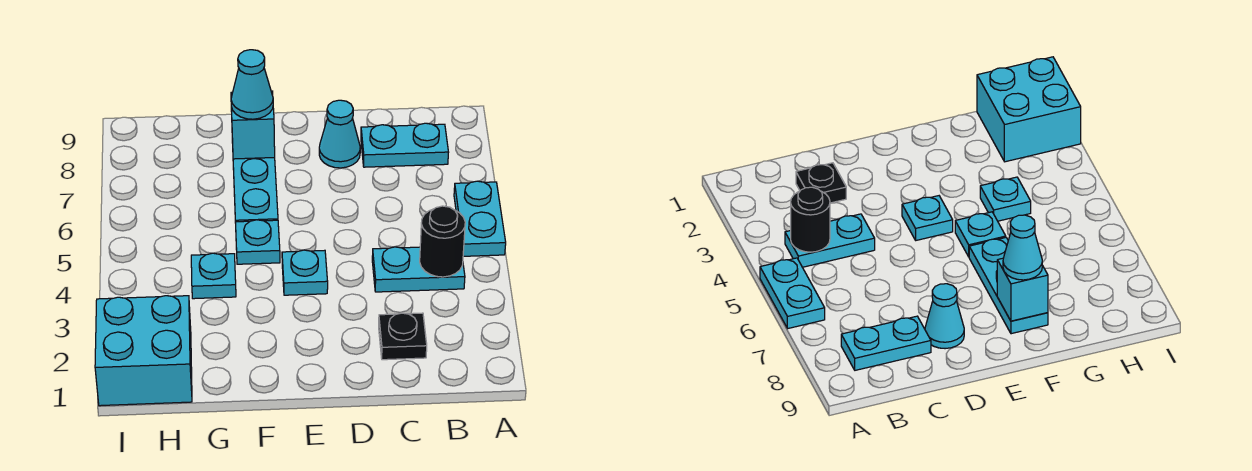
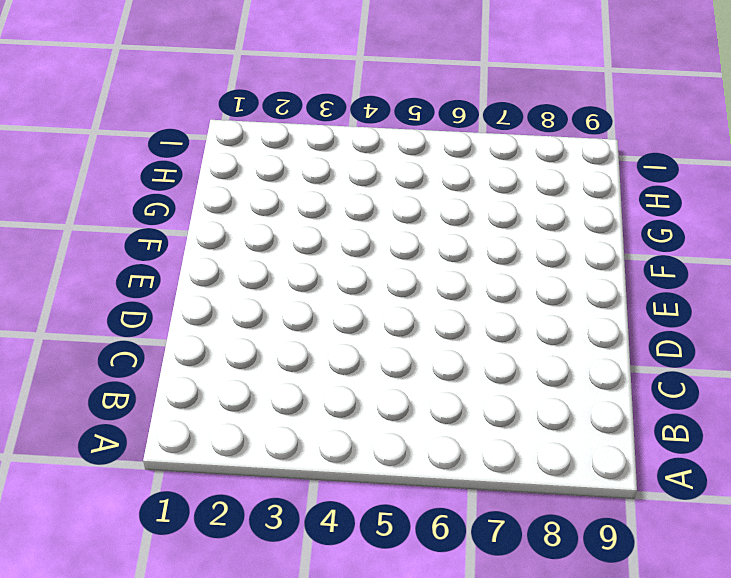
none -> cyan plate A5:A6 level 1
none -> cyan plate B4:C4 level 1
none -> cyan plate B8:C8 level 1

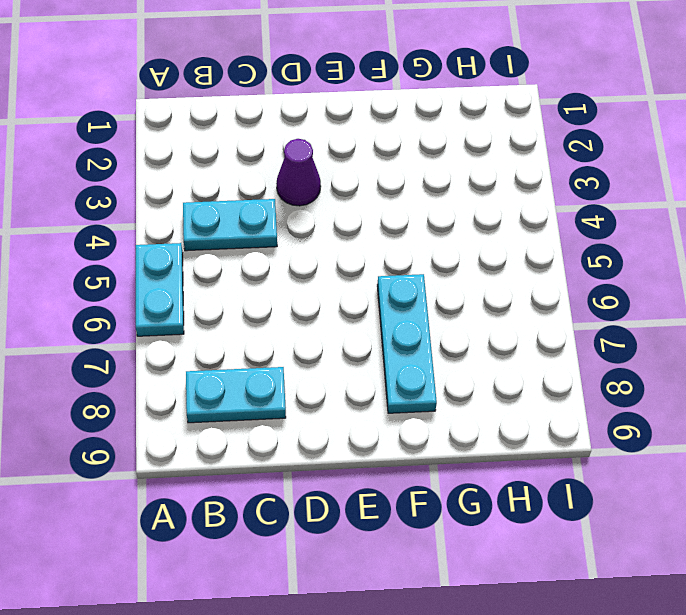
purple cone D3 level 1 -> none
none -> black plate C2 level 1
none -> cyan cone D8 level 1
none -> cyan plate E4 level 1

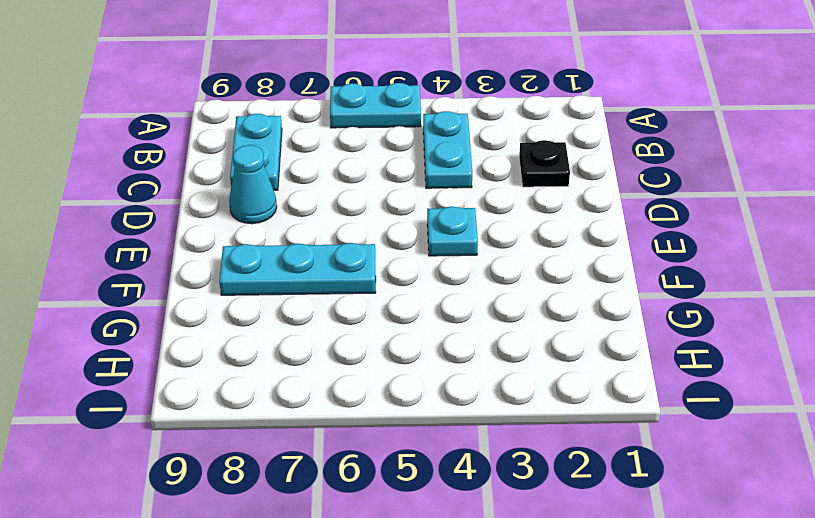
none -> cyan plate F5 level 1
none -> cyan plate G4 level 1
none -> cyan brick H1:I2 level 1

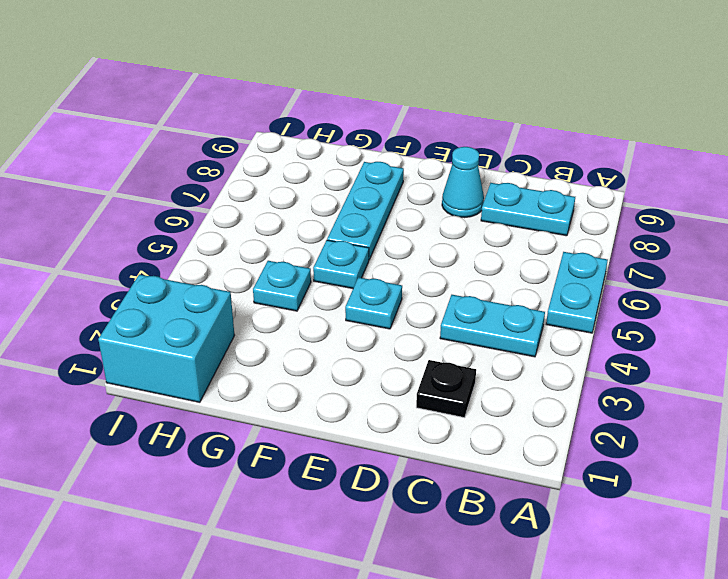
none -> black round brick B4 level 2
none -> cyan brick F8 level 2
none -> cyan cone F8 level 3

